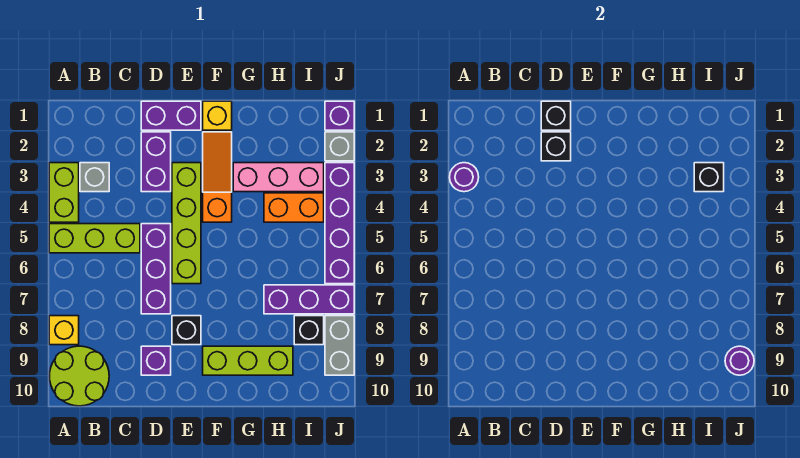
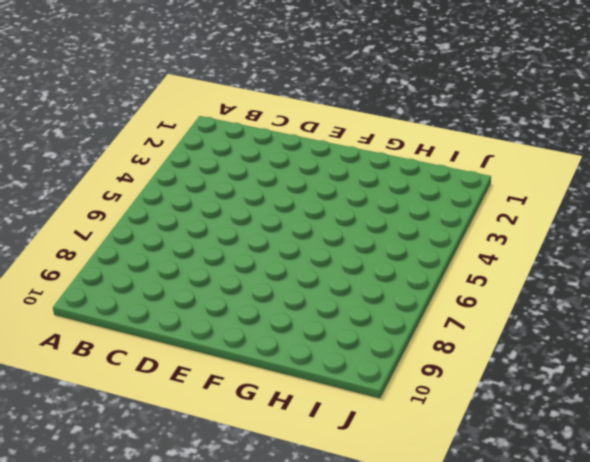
none -> lime brick A3:A4 level 1
none -> lime brick A5:C5 level 1
none -> yellow brick A8 level 1

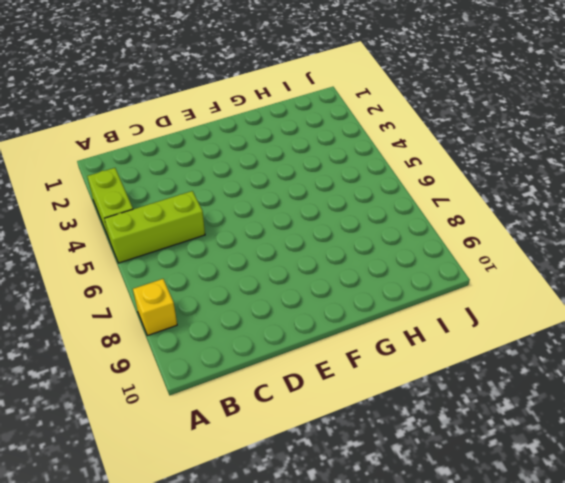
none -> lime round brick A9:B10 level 1
none -> grey brick B3 level 1
none -> purple brick D1:E1 level 1

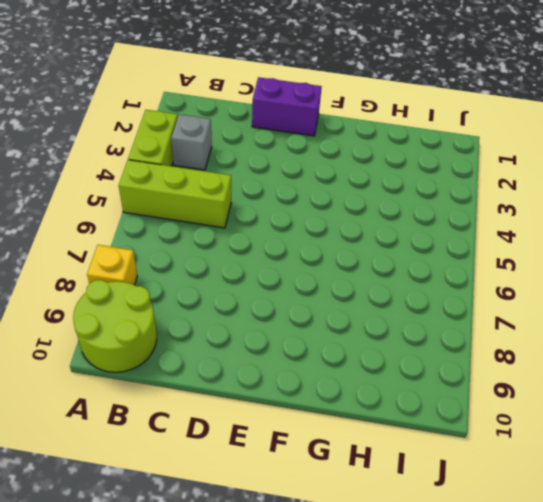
none -> purple brick D2:D3 level 1
none -> purple brick D5:D7 level 1
none -> purple brick D9 level 1

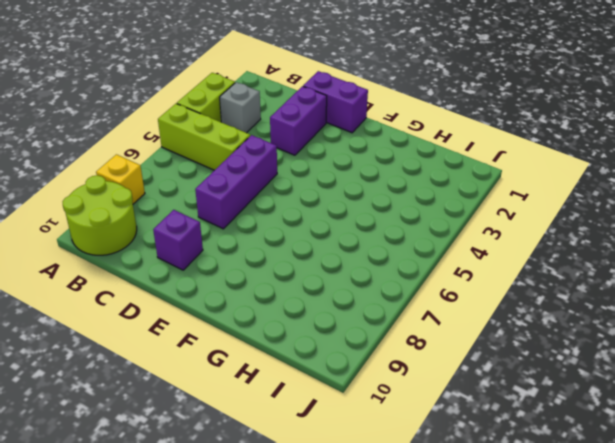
none -> lime brick E3:E6 level 1
none -> black brick E8 level 1
none -> yellow brick F1 level 1

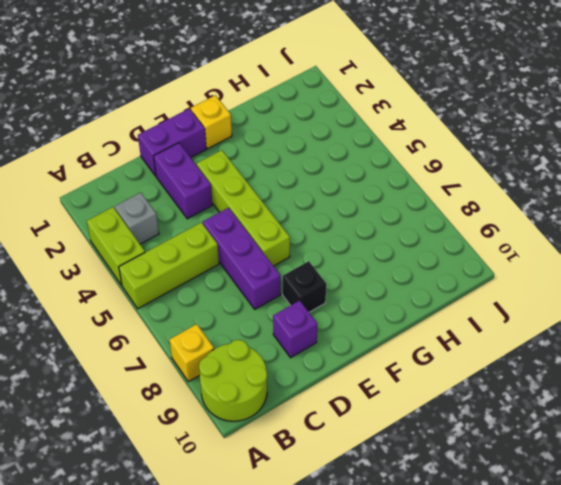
none -> orange slope F2:F4 level 1 top 4
none -> lime brick F9:H9 level 1
none -> pink brick G3:I3 level 1

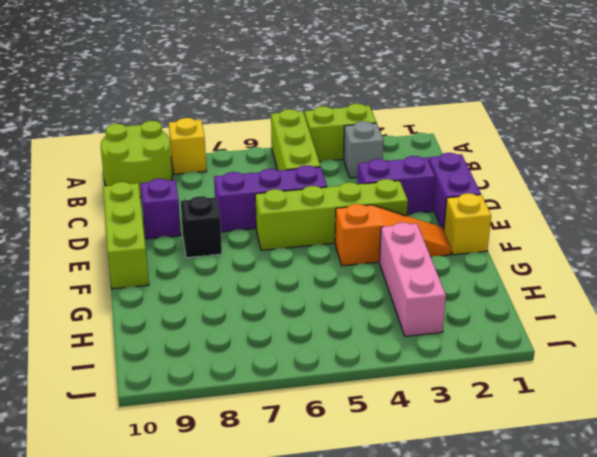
lime brick D10:F10 level 1 -> lime brick F9:H9 level 1
none -> orange brick H4:I4 level 1
none -> purple brick H7:J7 level 1
none -> black brick I8 level 1

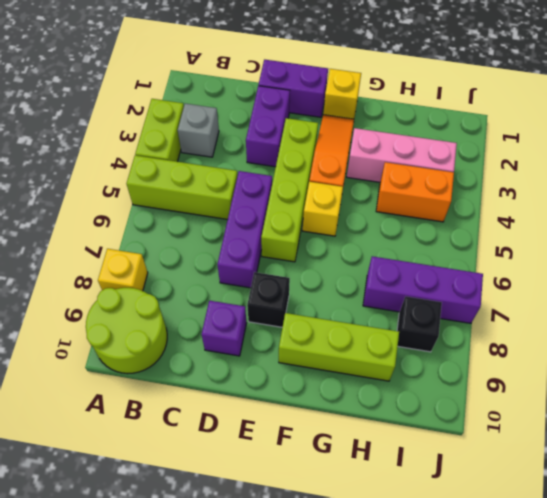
yellow brick F5 level 1 -> none
none -> purple brick J1 level 1
none -> grey brick J2 level 1
none -> purple brick J3:J6 level 1

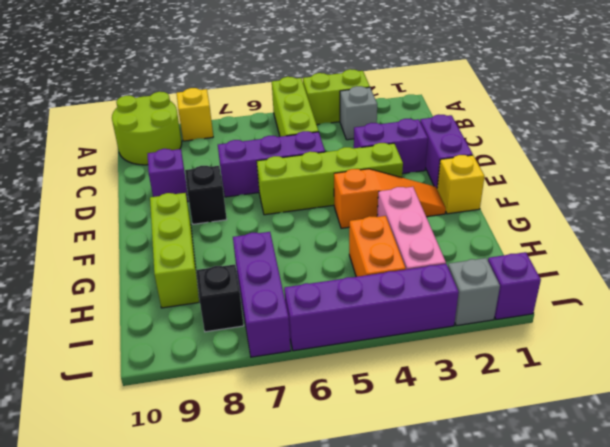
none -> grey brick J8:J9 level 1
none -> purple round brick A3 level 2
none -> black brick D1 level 2

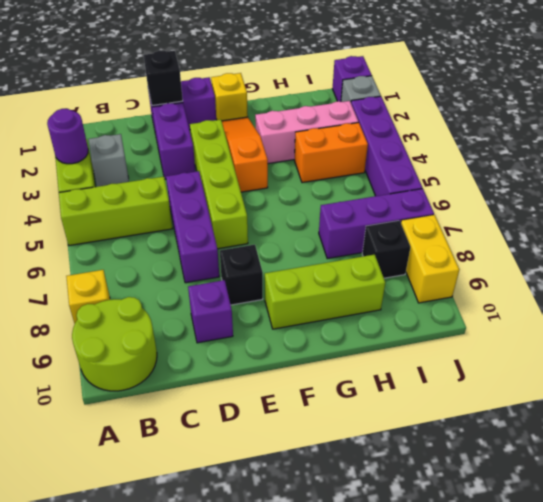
yellow brick J8:J9 level 1 -> grey brick J8:J9 level 1
none -> black brick D2 level 2
none -> black brick I3 level 2
none -> purple round brick J9 level 2

